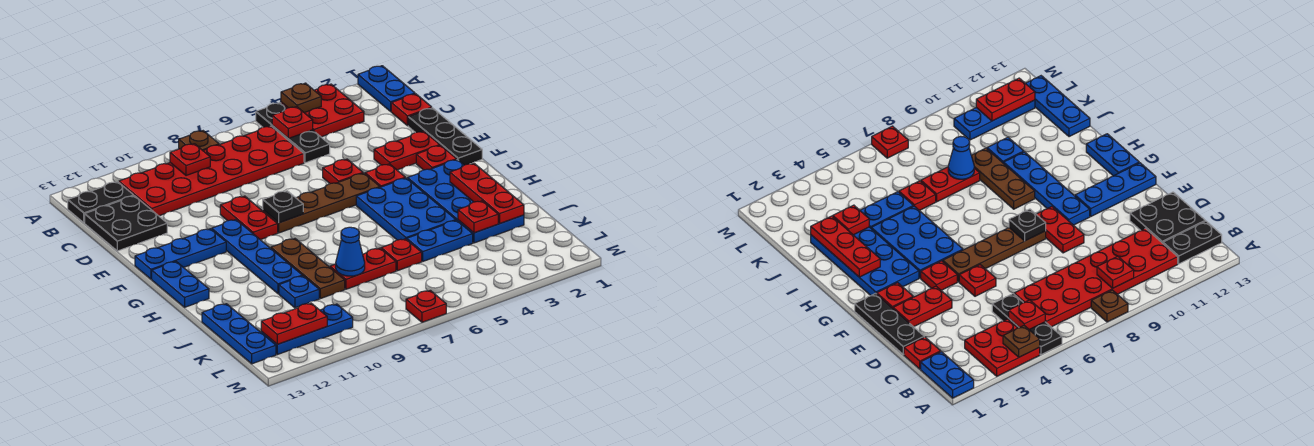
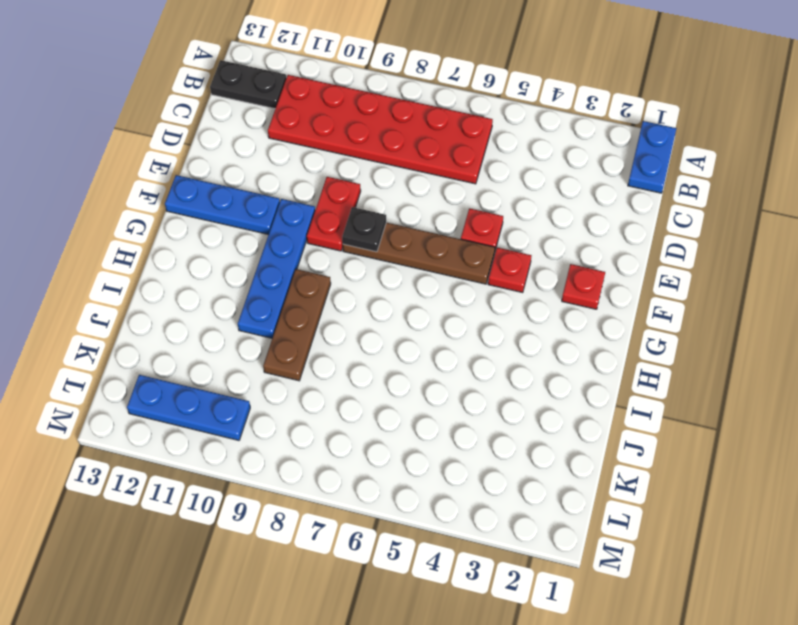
none -> red plate A3:B4 level 1
none -> black plate A5:C5 level 1
none -> brown plate A8 level 1
none -> red plate C1 level 1

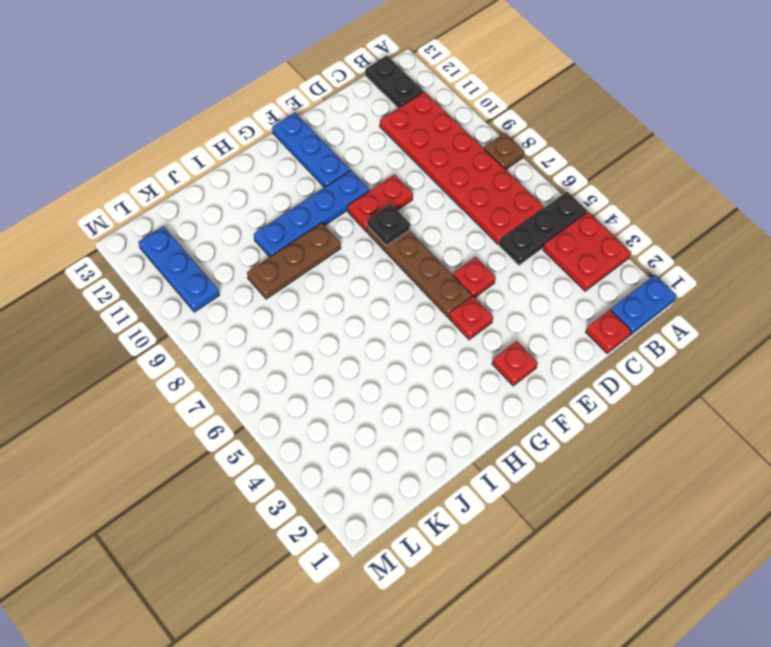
none -> black plate C12:D13 level 1
none -> black plate D1:F1 level 1
none -> red plate E2:E3 level 1
none -> blue plate G2:J3 level 1

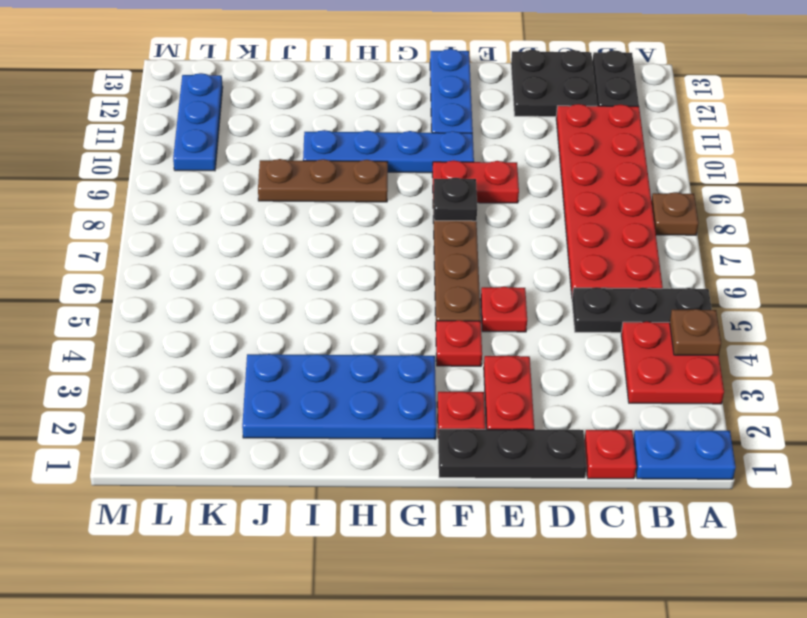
none -> blue plate G4:I5 level 1
none -> blue plate G13:H13 level 1
none -> blue plate J4:J5 level 1
none -> red plate J6 level 1

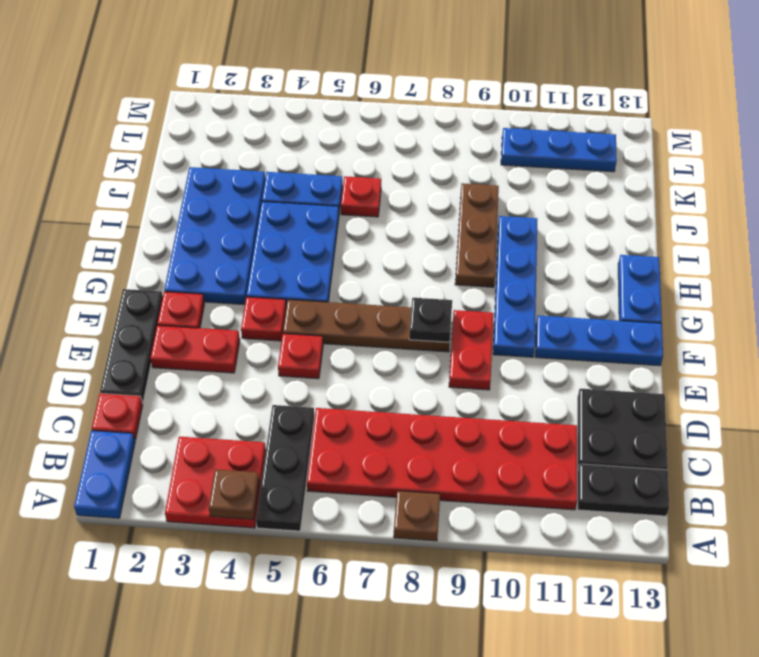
none -> red plate J7:J8 level 1
none -> blue plate J10 level 1
none -> blue plate J13:L13 level 1
none -> red plate M7 level 1

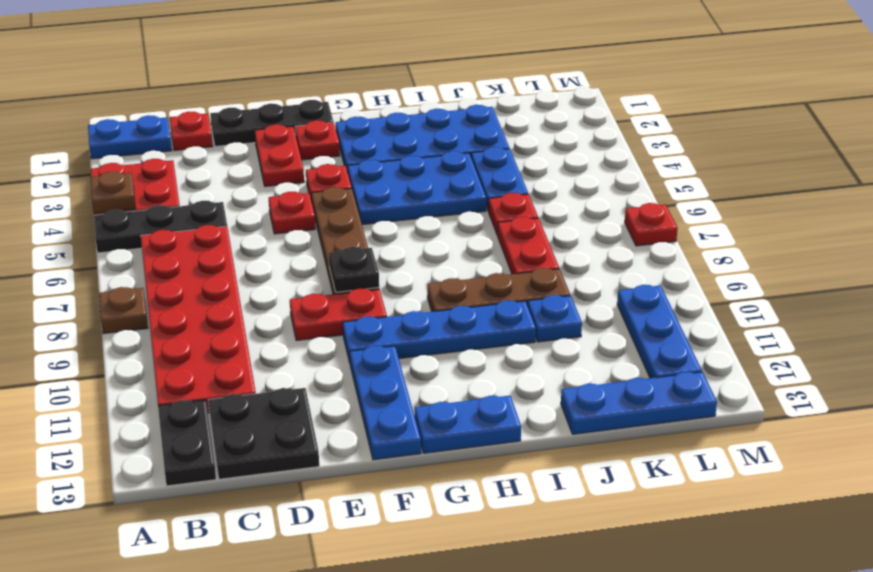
none -> red plate B5 level 2
none -> red plate B9 level 2
none -> red plate H2:J2 level 2
none -> red plate J3 level 2

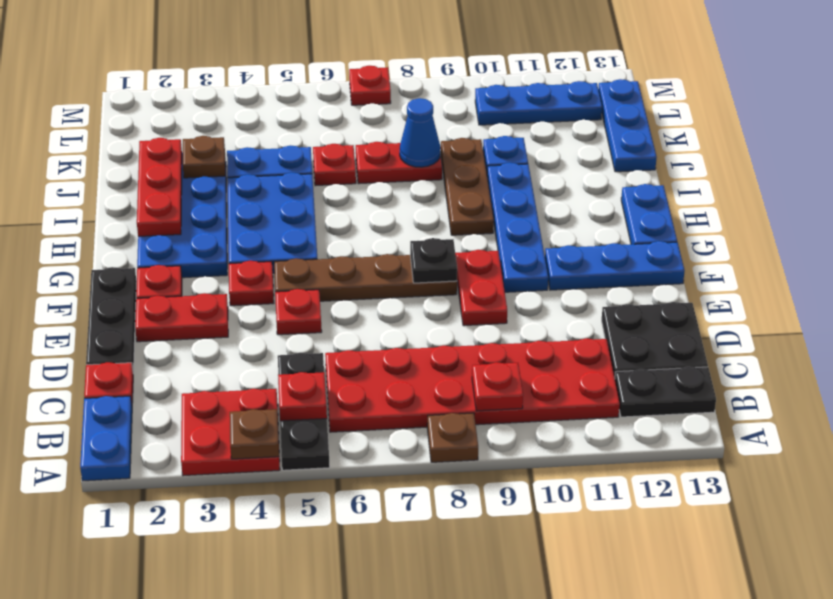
brown plate J3 level 2 -> red plate J3 level 2
none -> red plate L11:L12 level 2

